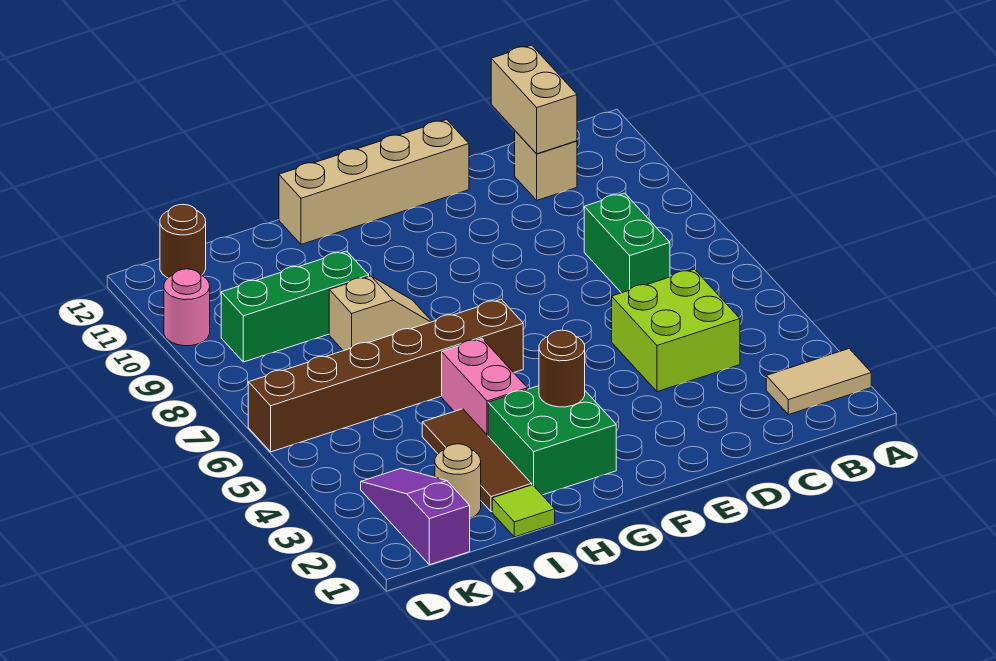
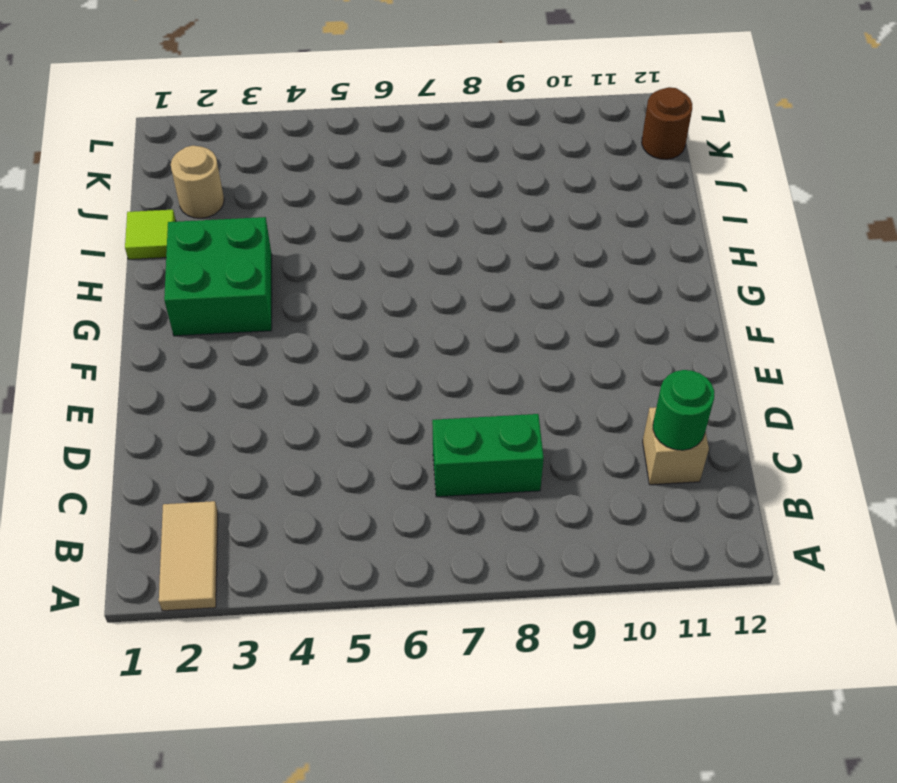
green round brick C11 level 2 -> tan brick C11:C12 level 2
none -> lime brick C4:D5 level 1
none -> tan brick E12:H12 level 1
none -> brown brick G6:L6 level 1

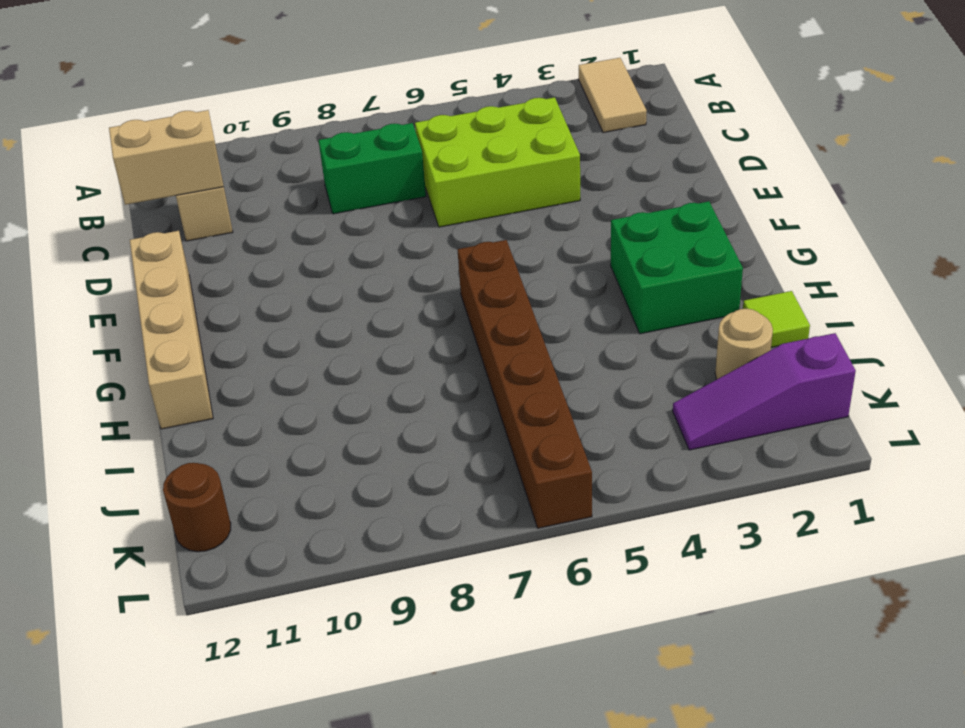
lime brick C4:D6 level 1 -> lime brick C4:D5 level 1
none -> pink brick H4:H5 level 1
none -> tan slope H8:I8 level 1 top I
none -> brown tile I2:I4 level 1

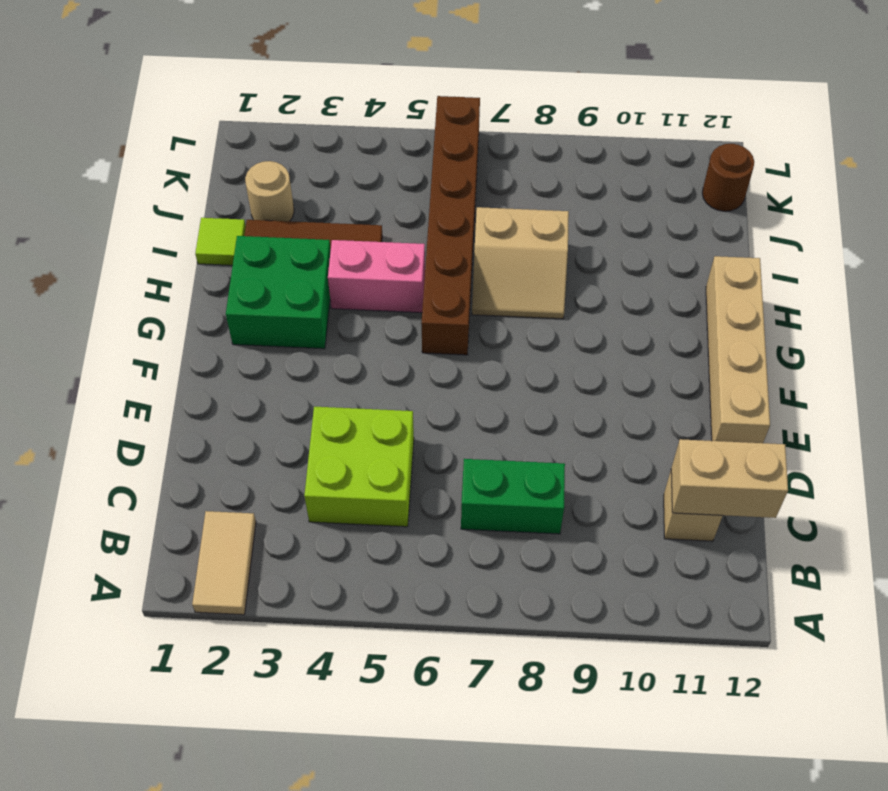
tan slope H7:I8 level 1 top I -> tan slope H8:I8 level 1 top I
none -> green brick I9:K9 level 1
none -> purple slope K1:K3 level 1 top 1
none -> pink round brick L10 level 1

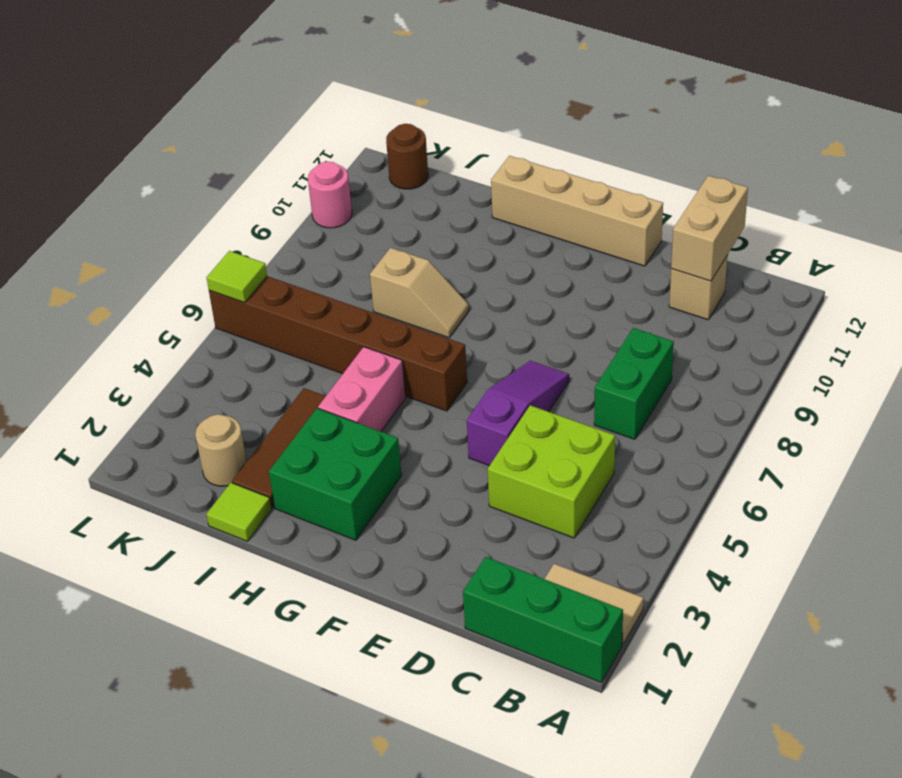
green brick A1:C1 level 1 -> green brick I9:K9 level 1
purple slope E5:E7 level 1 top 5 -> purple slope K1:K3 level 1 top 1
lime tile L6 level 2 -> none
none -> brown round brick G3 level 2

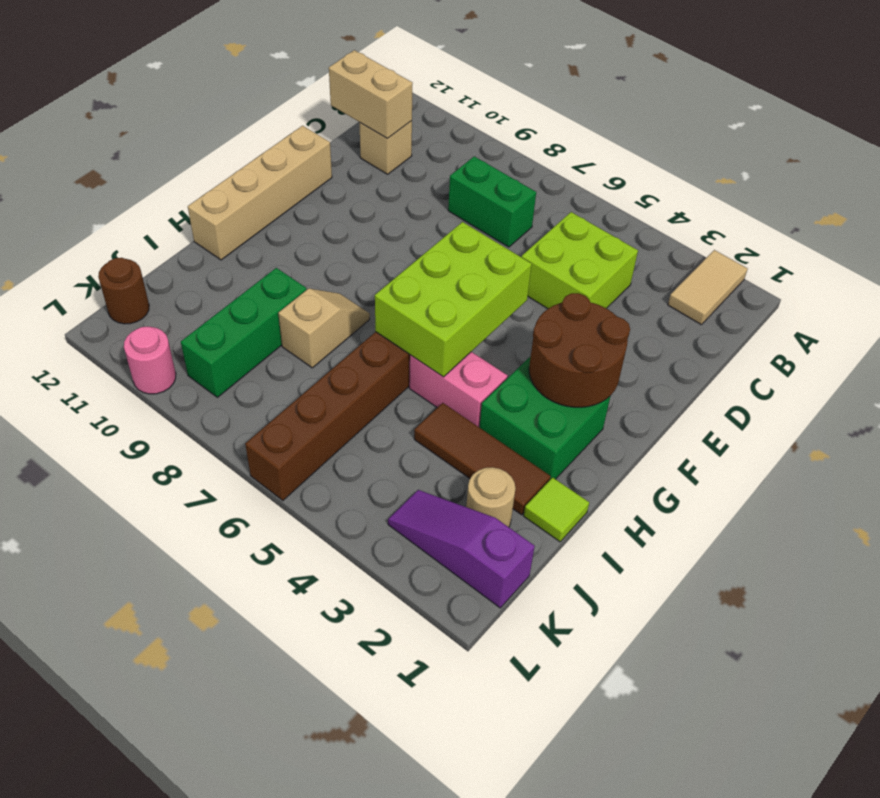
brown round brick F2:G3 level 2 -> brown round brick G3 level 2
lime brick F5:H6 level 2 -> none

